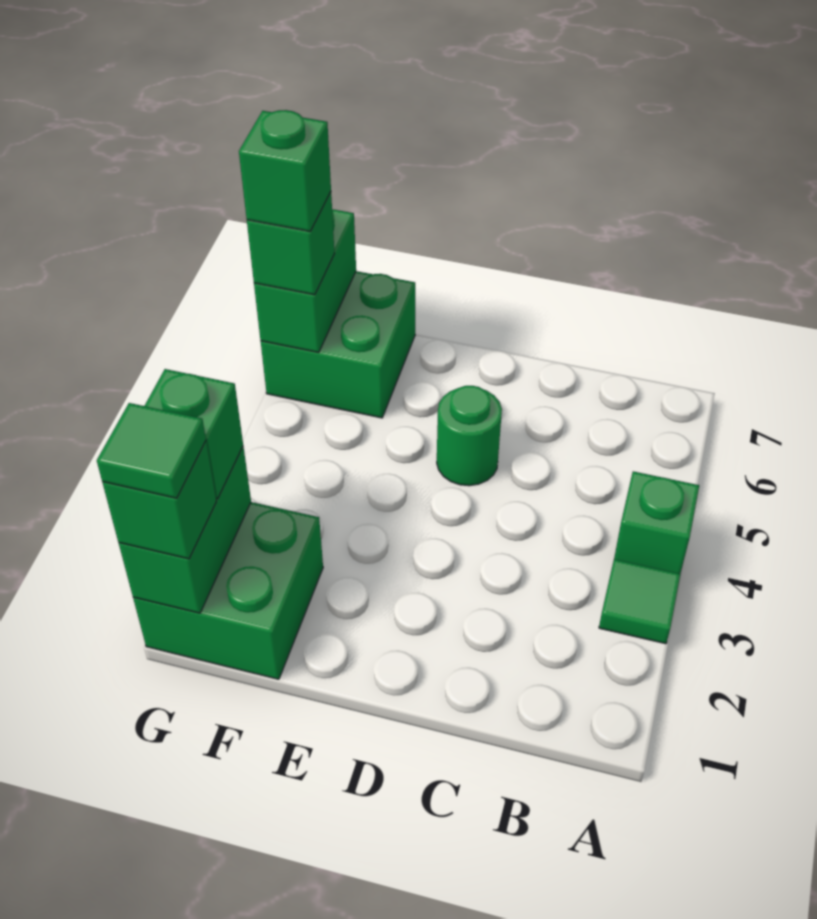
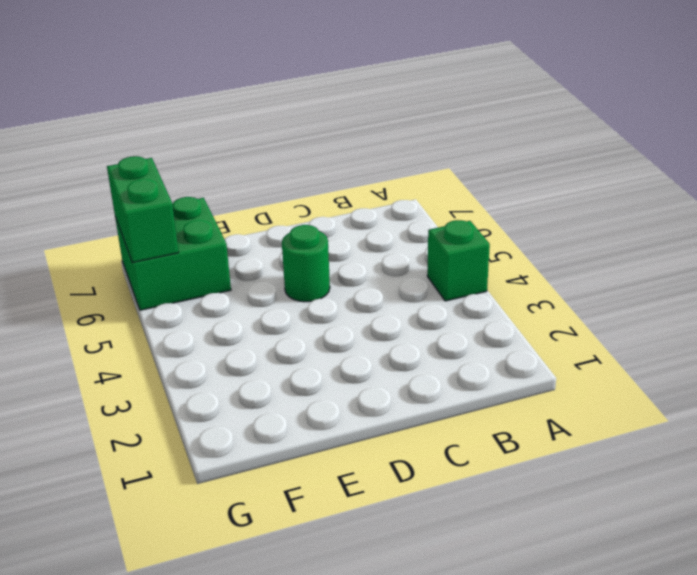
none -> green tile A3 level 1
none -> green brick F1:G2 level 1
none -> green brick G1:G2 level 2

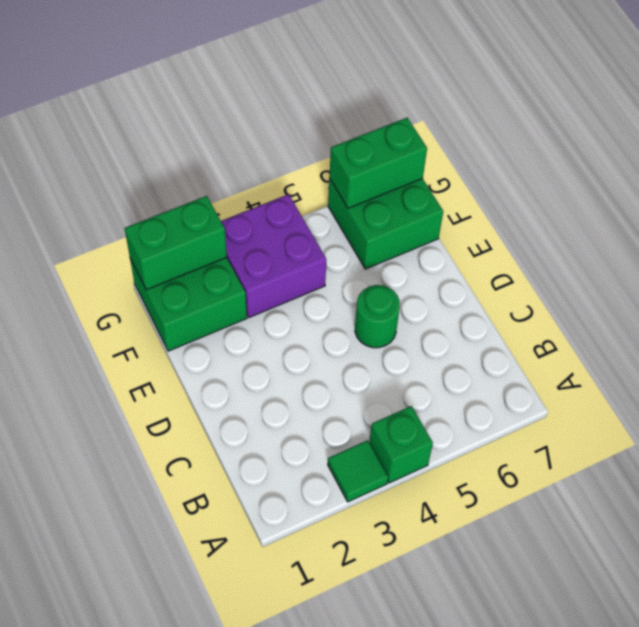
purple brick F3:G4 level 1 -> none
none -> green brick G1 level 3
none -> green brick G2 level 3
none -> green brick G6 level 3

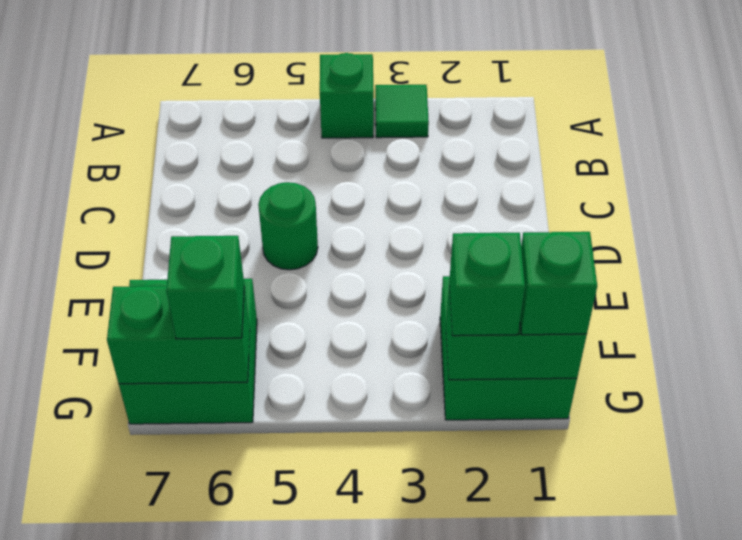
none -> green tile G1 level 4
none -> green brick G6 level 4

